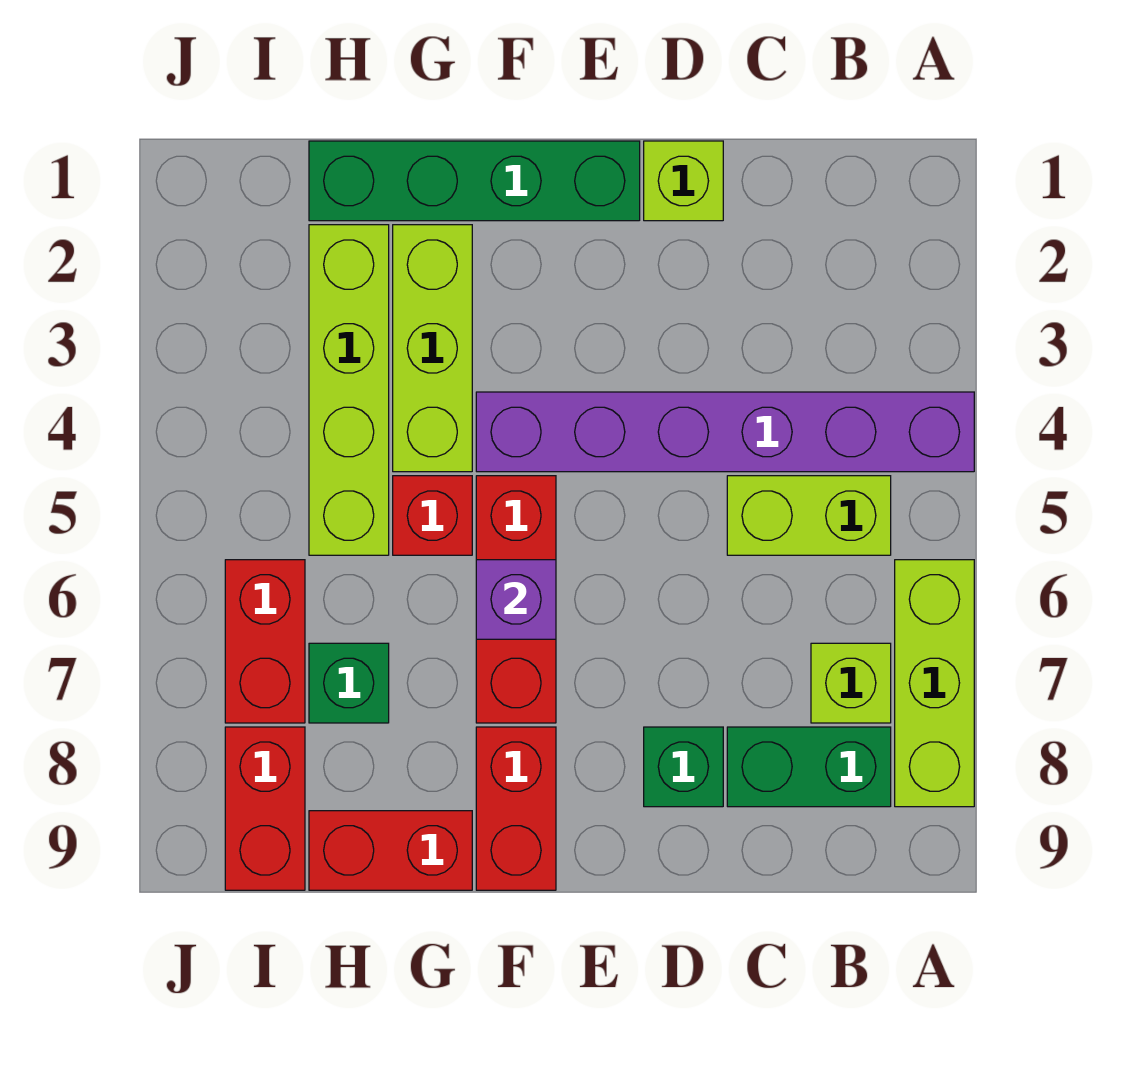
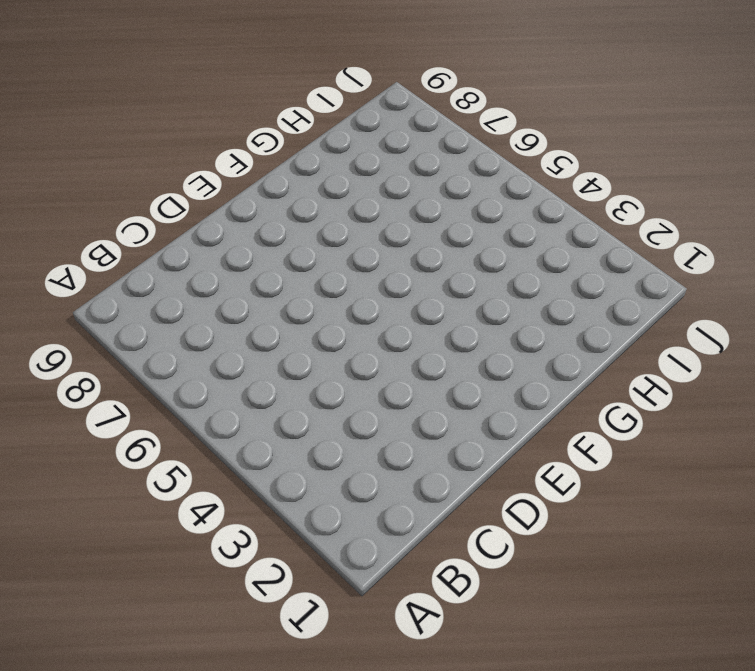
none -> purple brick A4:F4 level 1
none -> lime brick A6:A8 level 1
none -> lime brick B5:C5 level 1

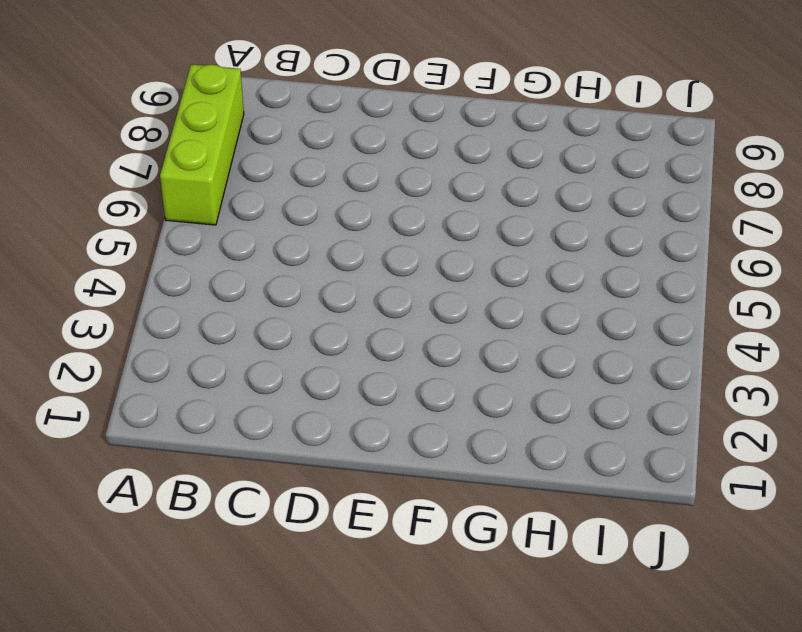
none -> purple brick A4:F4 level 1
none -> lime brick B5:C5 level 1
none -> lime brick B7 level 1

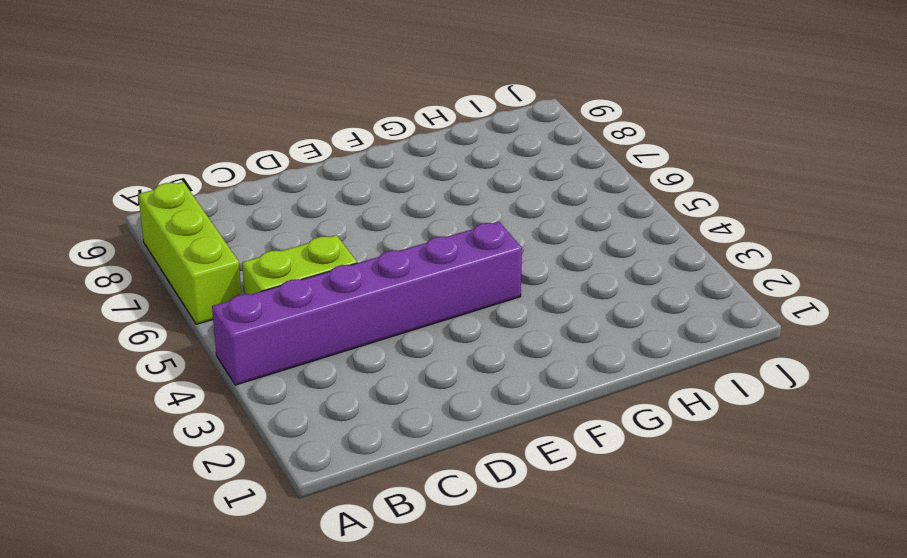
none -> lime brick B7 level 1
none -> green brick B8:C8 level 1
none -> lime brick D1 level 1

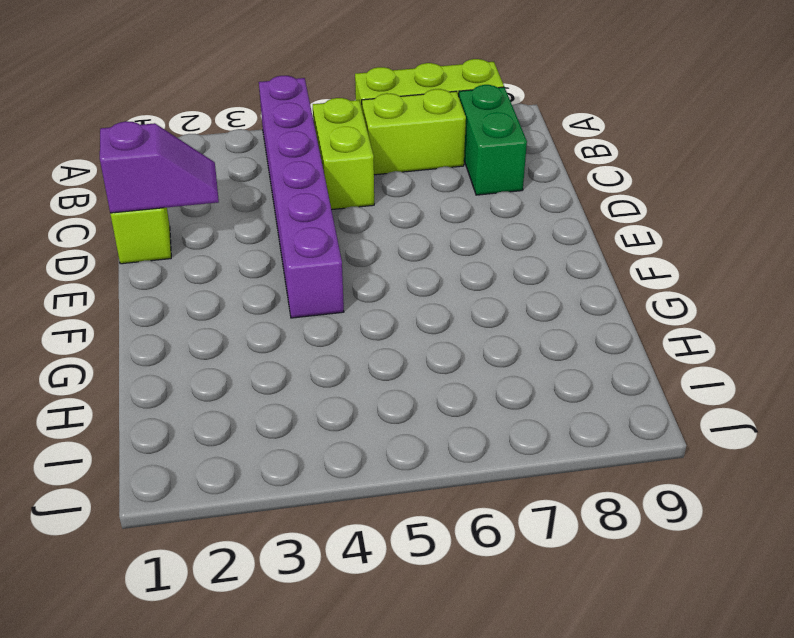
lime brick B6:B7 level 1 -> lime brick B7 level 1
purple slope D1:D2 level 2 top 1 -> none
none -> green brick D8 level 1
none -> green brick E1:H1 level 1
none -> red brick F5:F7 level 1

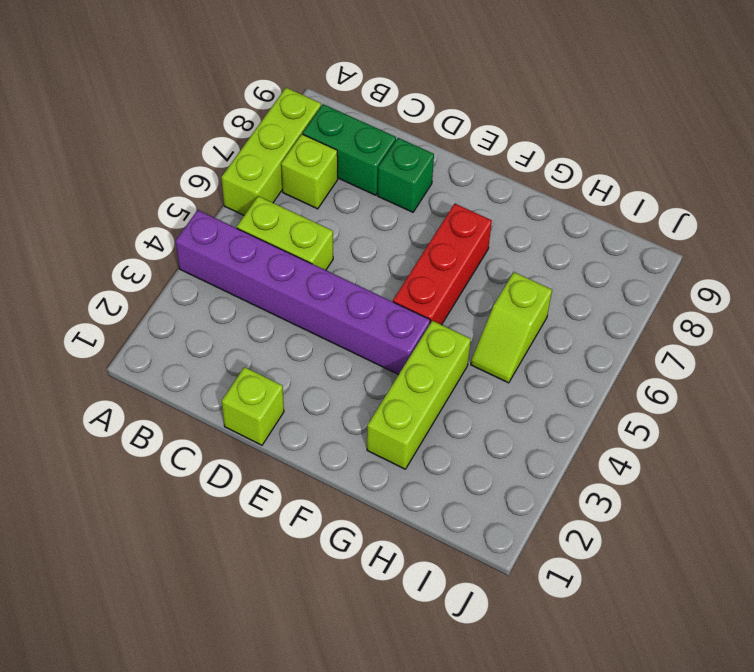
lime slope H5:H6 level 1 top 6 -> lime brick H2:H5 level 1
none -> green brick E1:H1 level 1
none -> red brick F8:F9 level 1
none -> red brick G5 level 1

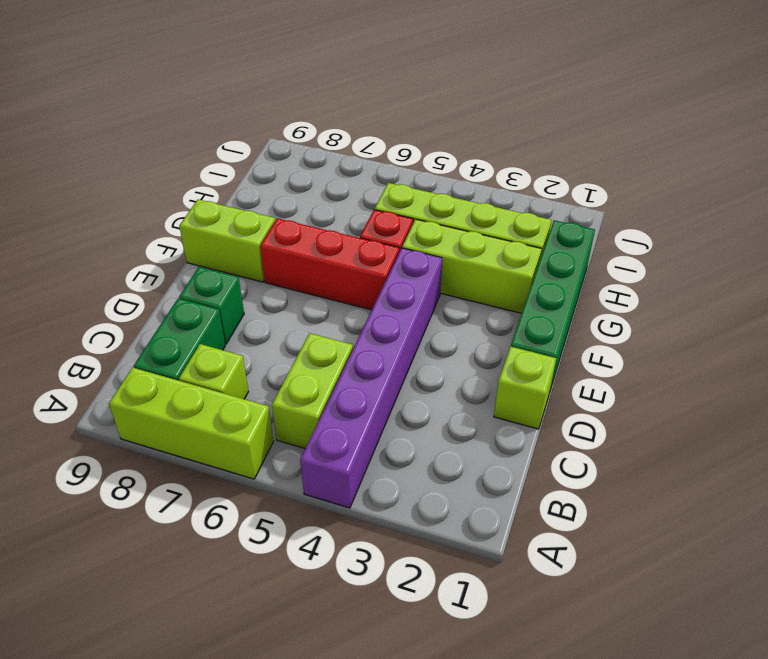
lime brick F8:F9 level 1 -> red brick F8:F9 level 1
none -> red brick G9:H9 level 1
none -> green brick H7 level 1
none -> red brick I6:I7 level 1

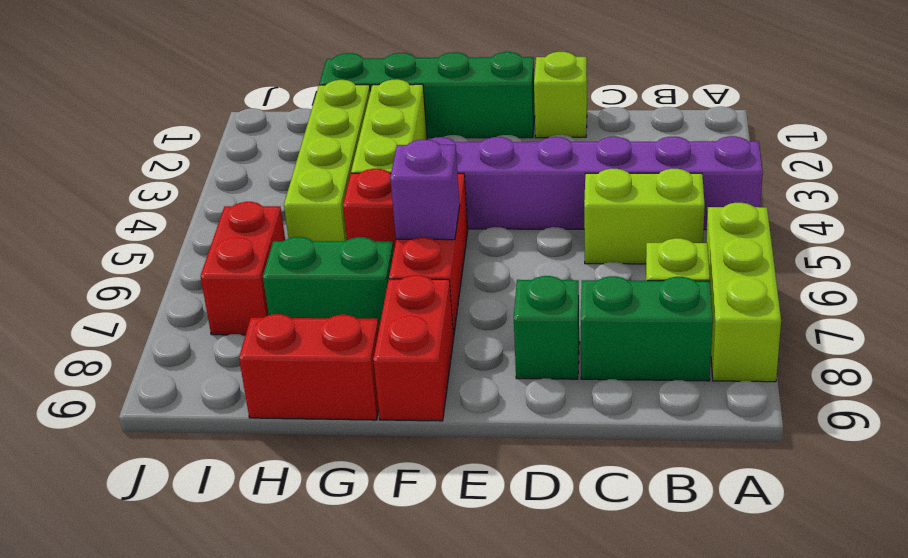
green brick G7:H7 level 1 -> green brick H7 level 1
none -> red brick I8:I9 level 1

